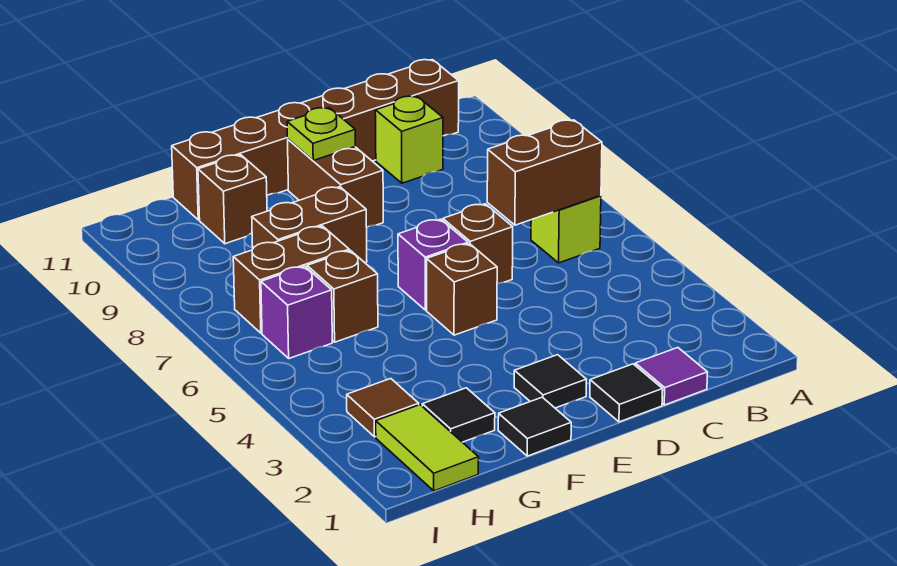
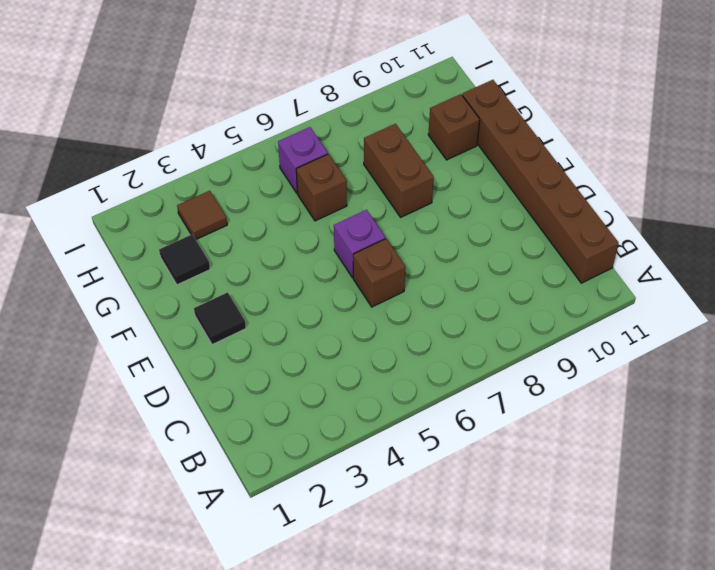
none -> lime brick B6 level 1
none -> purple tile C1 level 1
none -> lime brick C10 level 1

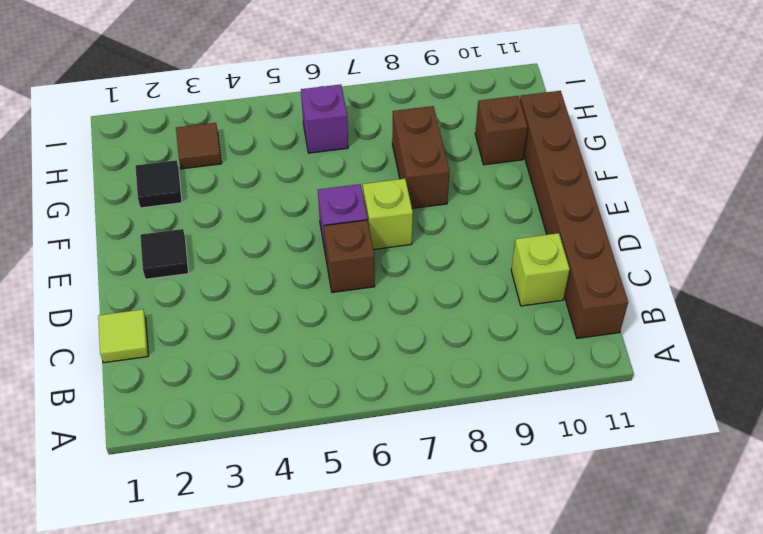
lime tile C1 level 1 -> purple tile C1 level 1
lime brick E7 level 1 -> lime brick B6 level 1
none -> black tile D1 level 1
none -> brown brick E5 level 1
none -> brown brick E9:E10 level 1

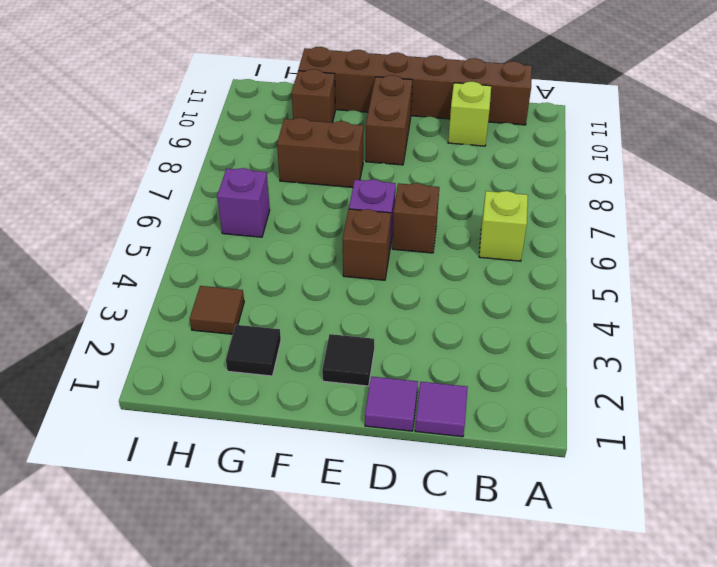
purple tile D1 level 1 -> black tile D1 level 1
none -> black tile F1 level 1
none -> brown brick G6 level 1
none -> brown brick G7:H7 level 1

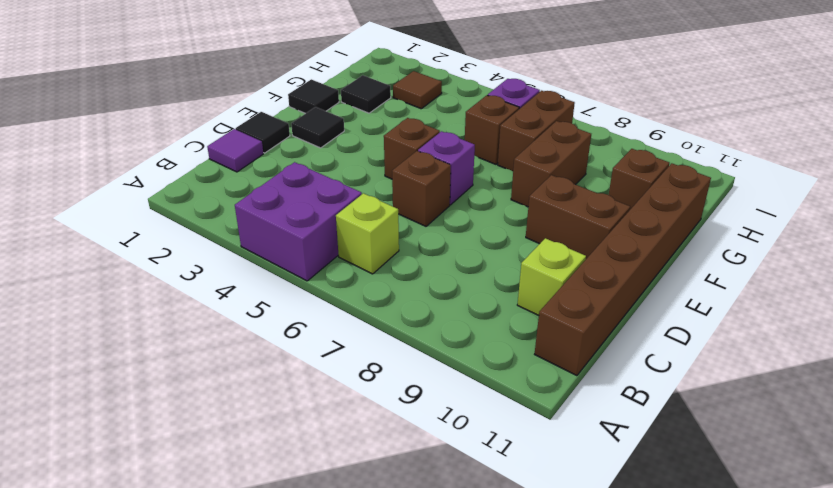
purple brick A4:B5 level 1 -> none
none -> lime tile H1:H2 level 1
none -> brown brick B6:C6 level 2
none -> lime plate E10 level 2

